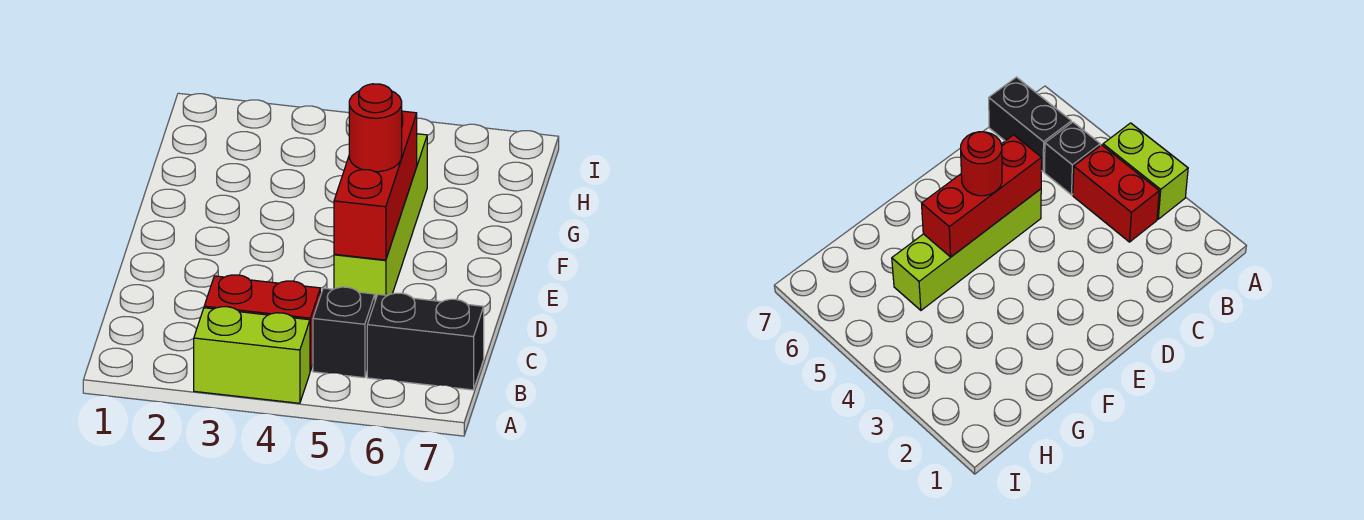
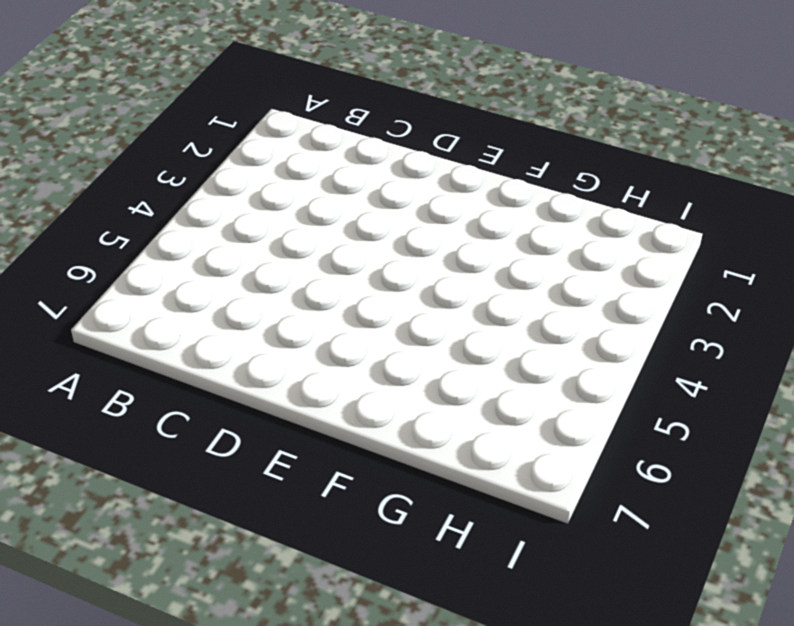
none -> lime brick A3:A4 level 1
none -> red brick B3:B4 level 1

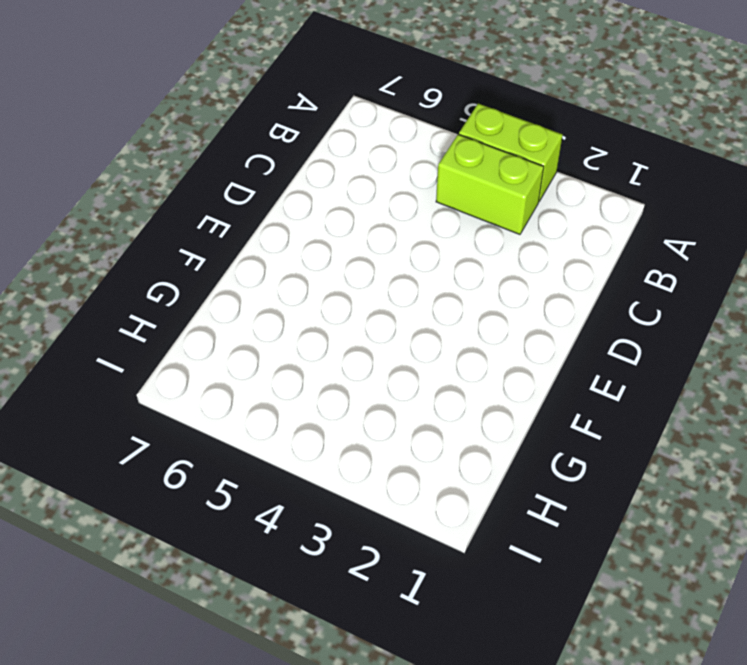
lime brick B3:B4 level 1 -> red brick B3:B4 level 1
none -> black brick B5 level 1
none -> black brick B6:B7 level 1

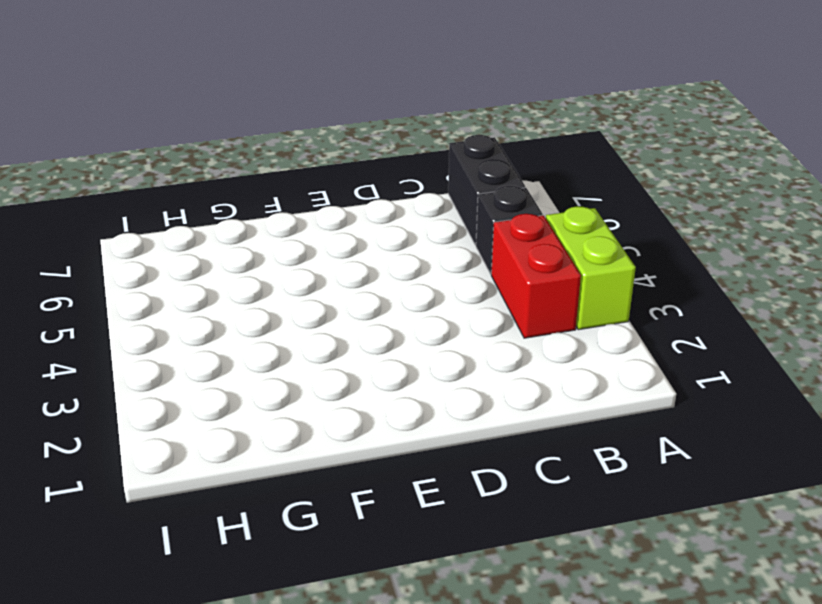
none -> lime brick D5:G5 level 1
none -> red brick D5:F5 level 2

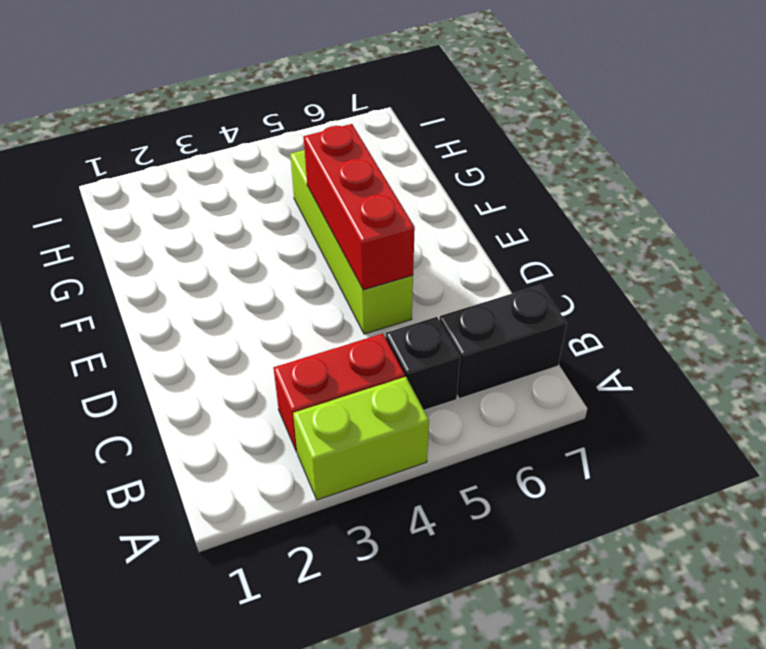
none -> red round brick E5 level 3

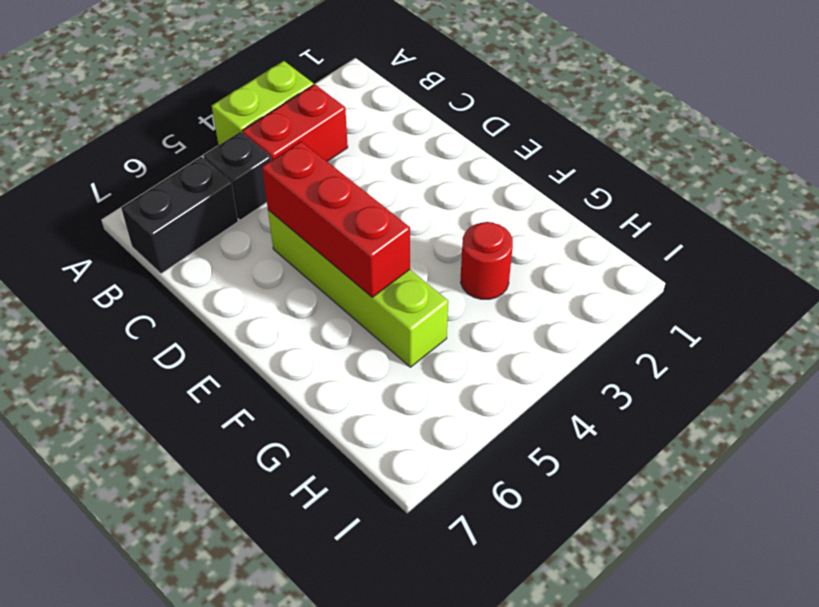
red round brick G3 level 1 -> red round brick E5 level 3

